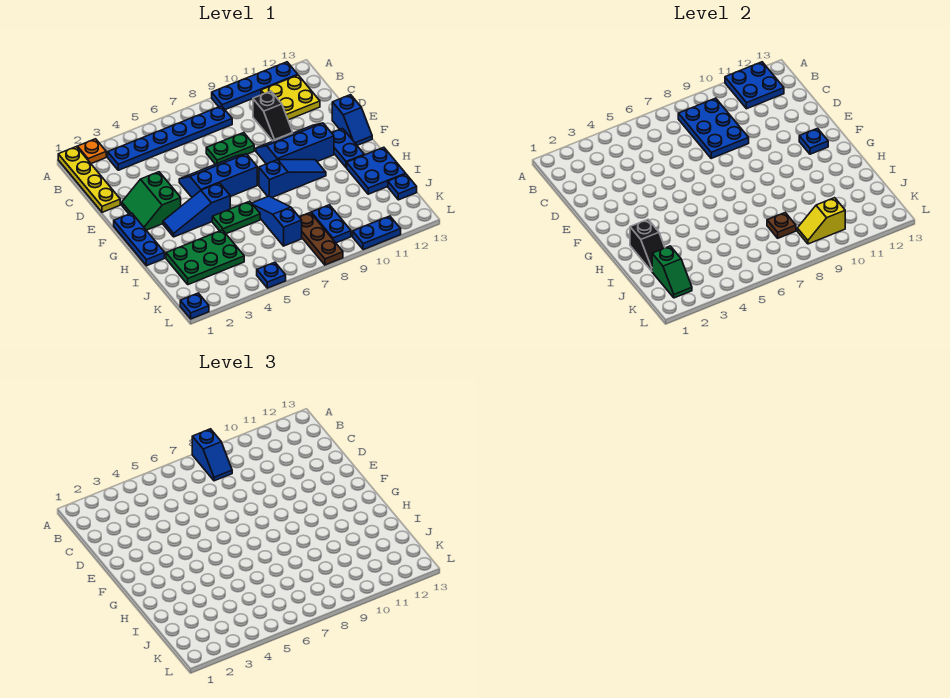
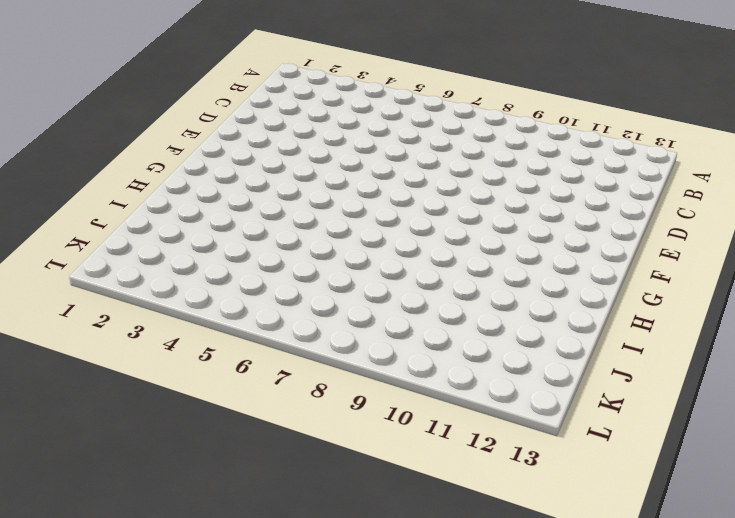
none -> yellow plate A1:D1 level 1
none -> orange plate A2 level 1
none -> blue plate A9:A12 level 1
none -> blue plate B3:B8 level 1

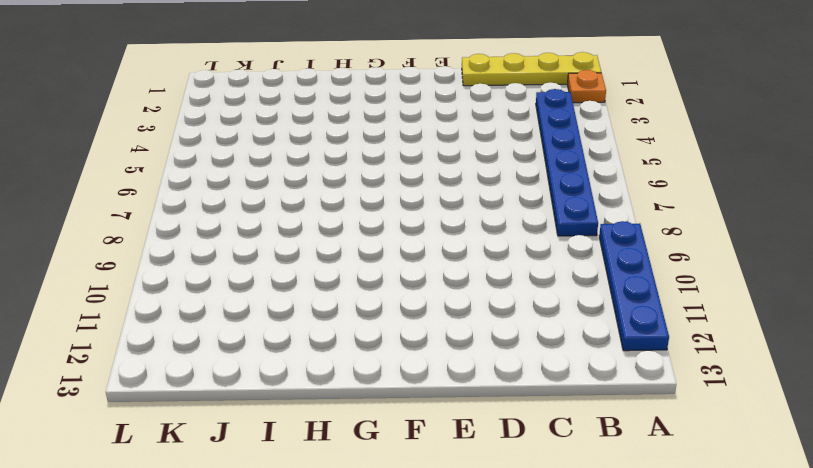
none -> yellow plate B11:C12 level 1
none -> black slope C10:D10 level 1 top C
none -> green plate D7:D8 level 1
none -> green slope E2:F3 level 1 top 3

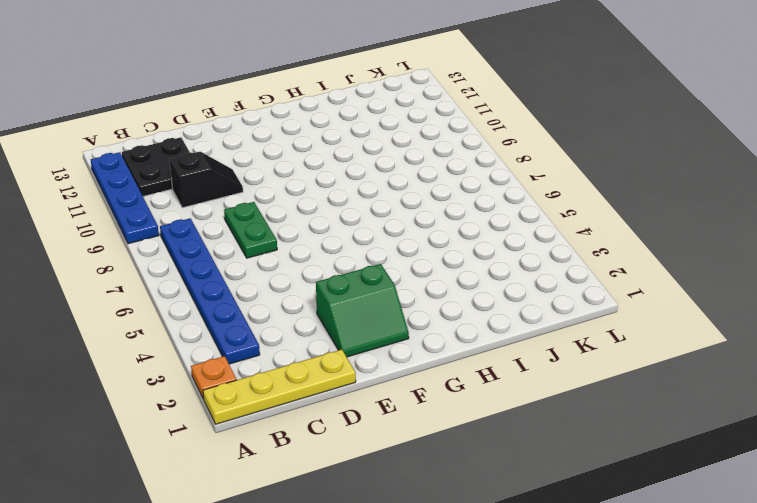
black plate B11:C12 level 1 -> yellow plate B11:C12 level 1
none -> blue slope E5:F7 level 1 top F
none -> blue slope E9:F11 level 1 top F
none -> blue slope E13:F13 level 1 top E
none -> blue plate F1:H1 level 1

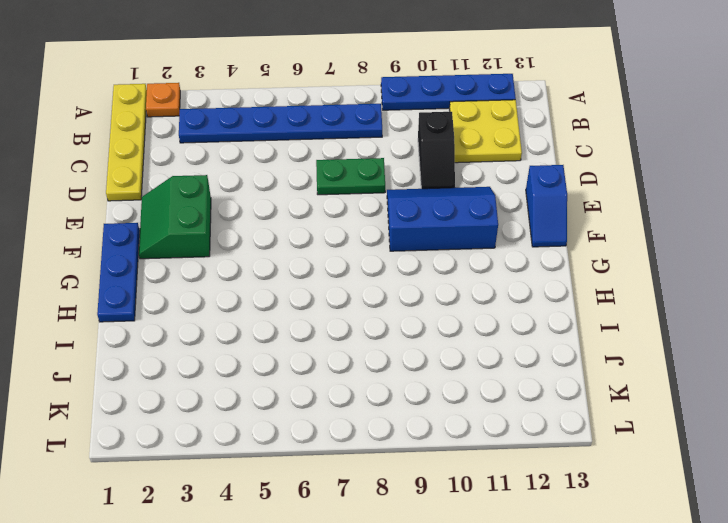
none -> blue slope E5:F7 level 1 top F
none -> blue plate F12:G12 level 1
none -> blue slope G3:G5 level 1 top 5
none -> blue slope G8:G10 level 1 top 8

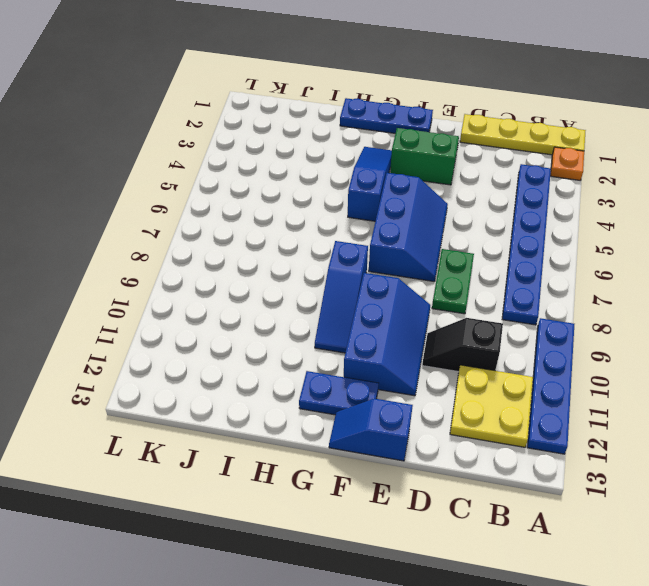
none -> green plate H5:H6 level 1
none -> blue slope H7:J7 level 1 top J
none -> blue plate H12:I13 level 1
none -> green plate I2:J4 level 1

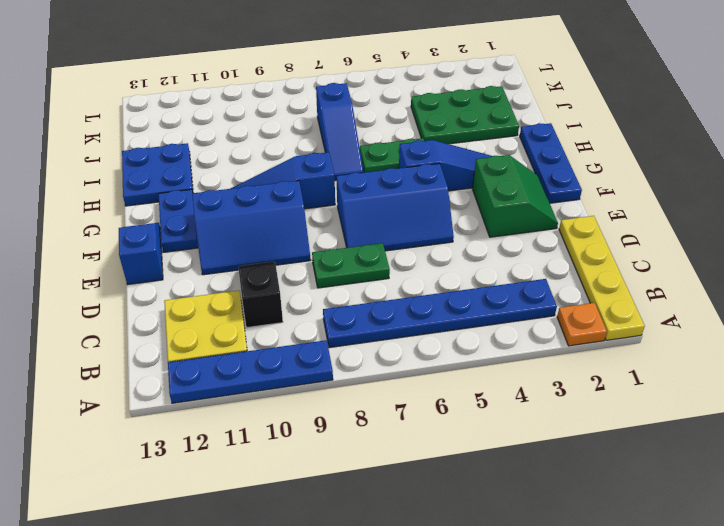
none -> brown plate J8:L8 level 1
none -> blue plate J9:K9 level 1
none -> blue plate J13 level 1
none -> blue plate L1 level 1

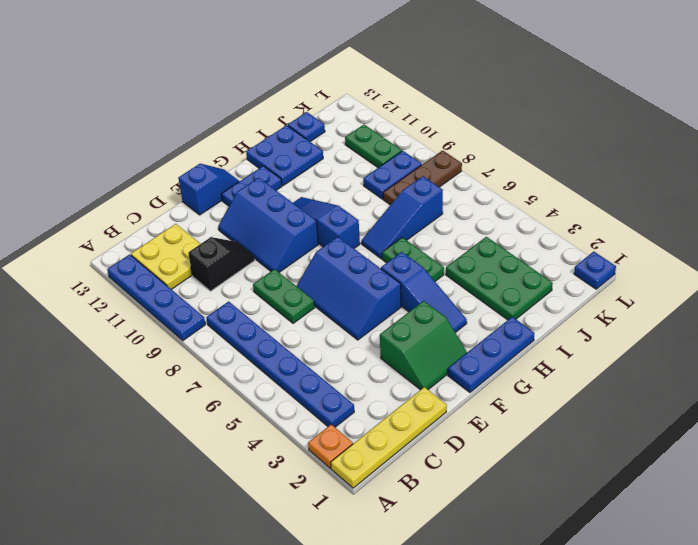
green plate K10:K11 level 1 -> none
none -> blue plate L5 level 1
none -> blue plate L10:L11 level 1
none -> blue plate A11:B12 level 2
none -> blue plate B8:D9 level 2

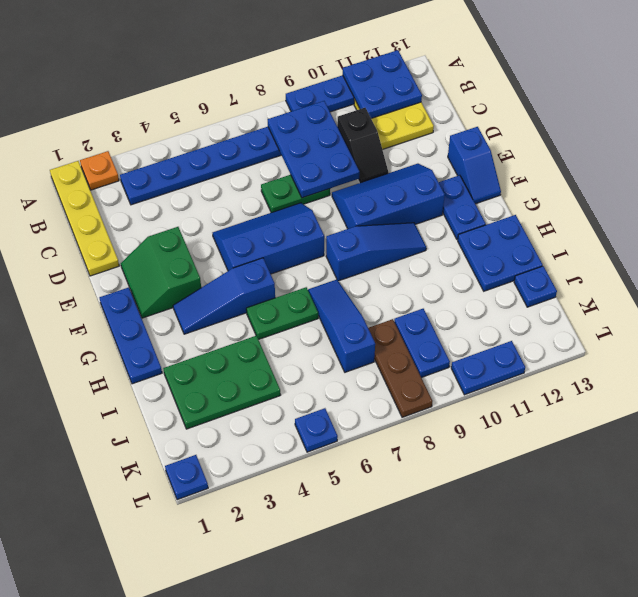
none -> blue plate F12 level 2
none -> black slope H2:I2 level 2 top H
none -> green slope J2:K2 level 2 top J
none -> brown plate J8 level 2

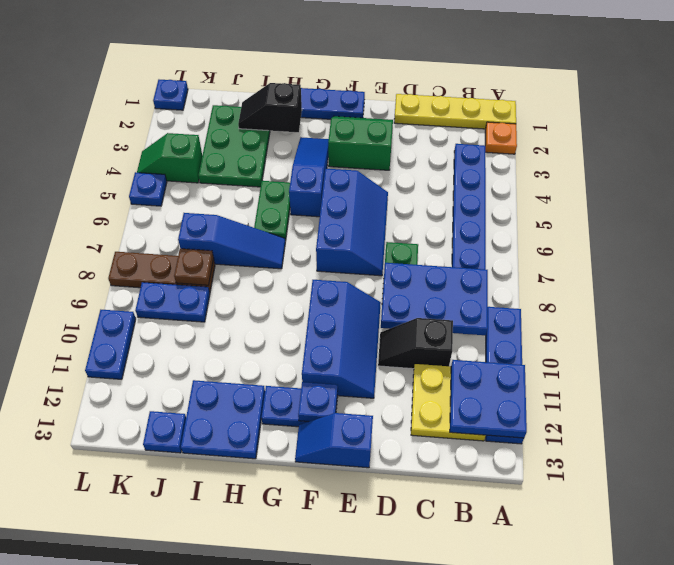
green slope K4:L4 level 1 top K -> green slope J2:K2 level 2 top J
none -> blue slope G8:G10 level 1 top 8
none -> yellow slope K9:K10 level 2 top 10
none -> blue slope A8:B8 level 3 top A

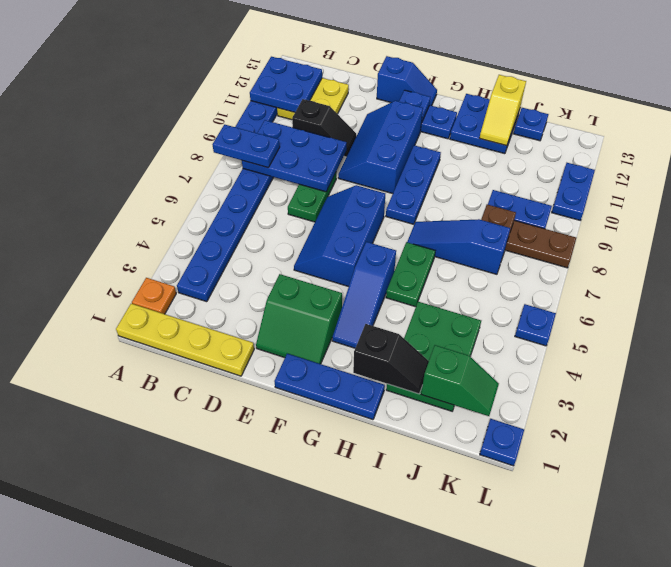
blue plate A8:B8 level 3 -> blue slope A8:B8 level 3 top A
blue plate G8:G10 level 1 -> blue slope G8:G10 level 1 top 8
yellow slope I12:I13 level 2 top 13 -> yellow slope K9:K10 level 2 top 10

